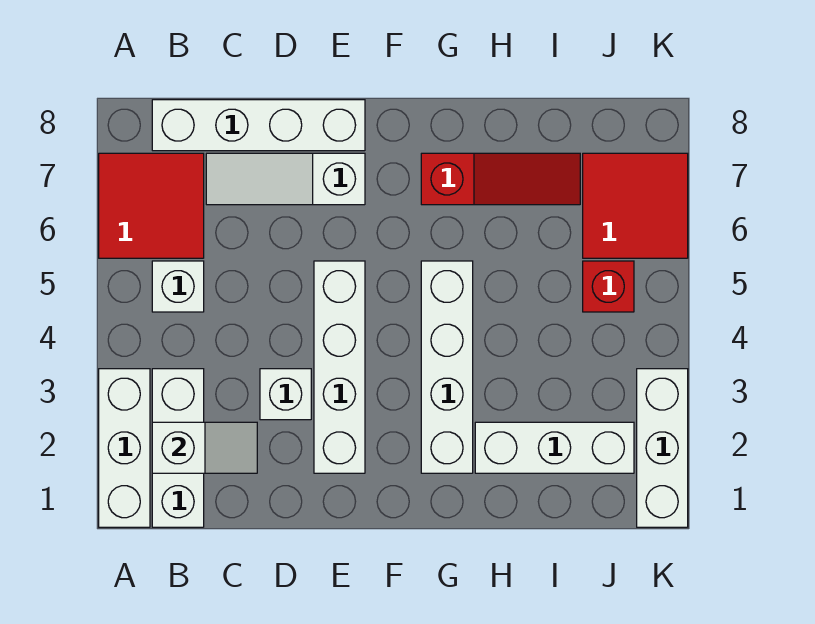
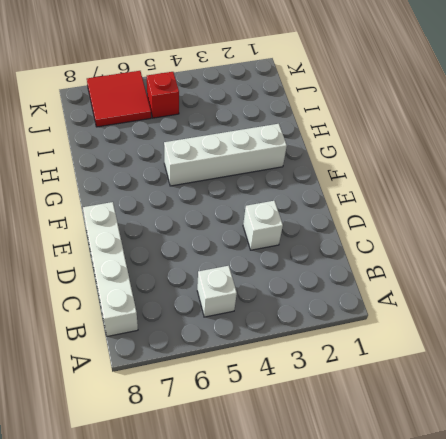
none -> white brick A1:A3 level 1
none -> red tile A6:B7 level 1
none -> white brick B1:B3 level 1

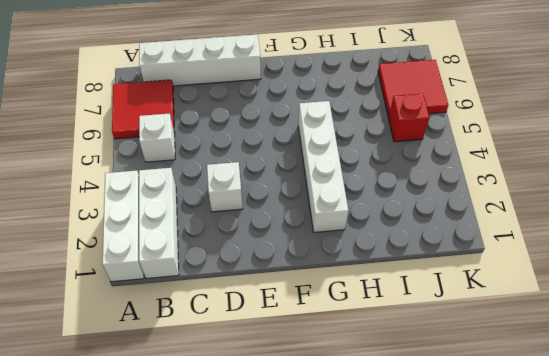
none -> white slope C7:E7 level 1 top E
none -> white brick E2:E5 level 1
none -> red slope G7:I7 level 1 top G

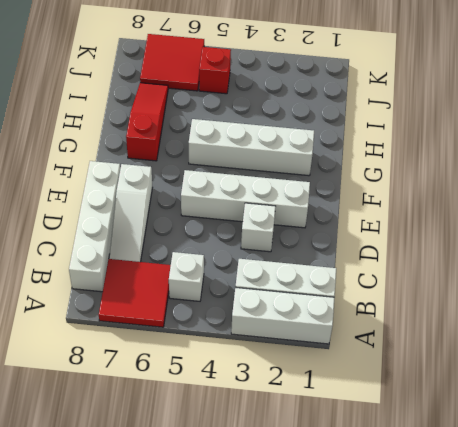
none -> white brick H2:J2 level 1
none -> white brick K1:K3 level 1
none -> white slope B2:C2 level 2 top B

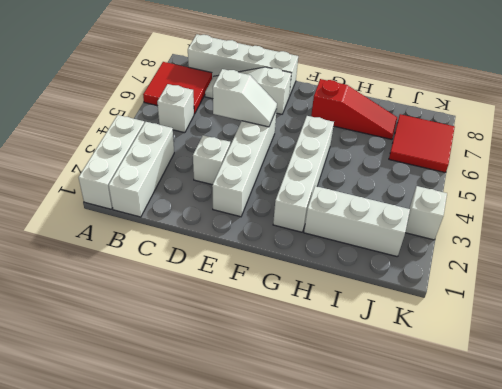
white slope D5:E5 level 2 top D -> white slope B2:C2 level 2 top B
white brick K3 level 1 -> white brick K1:K3 level 1
none -> red brick J5 level 1

